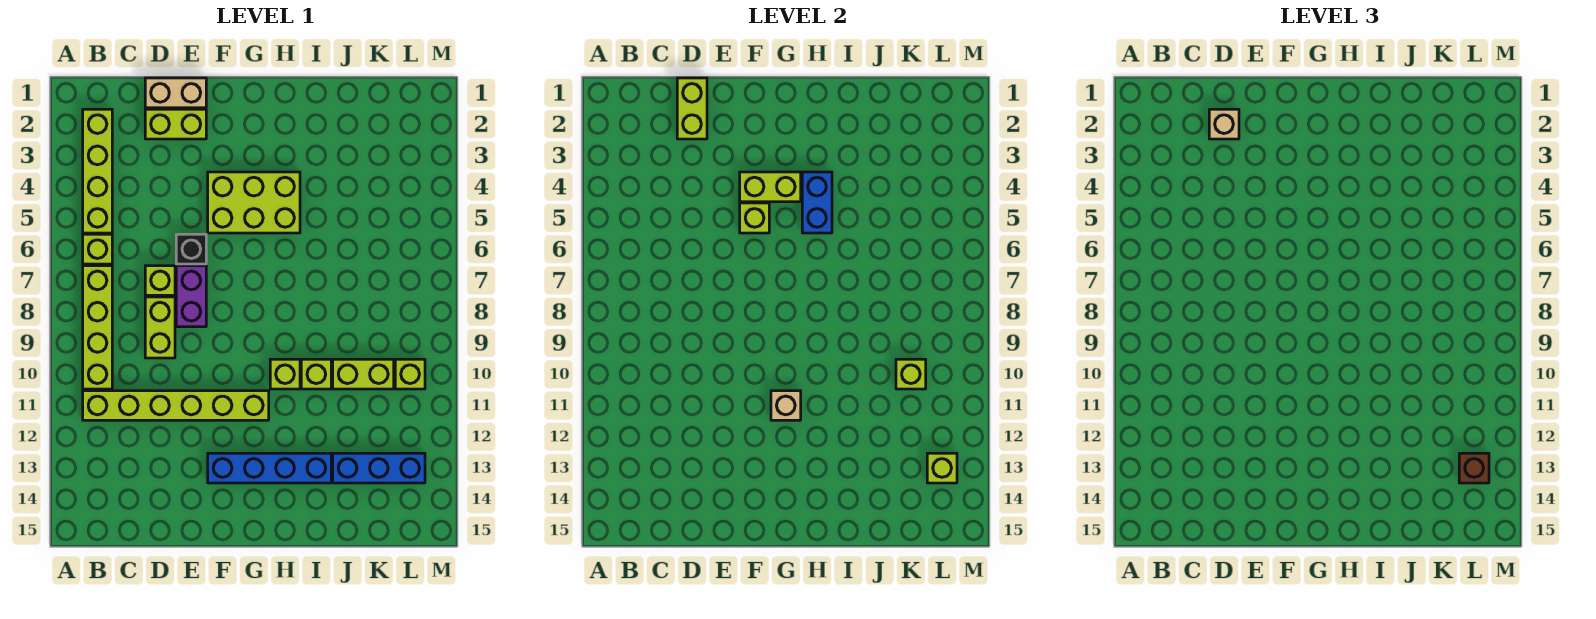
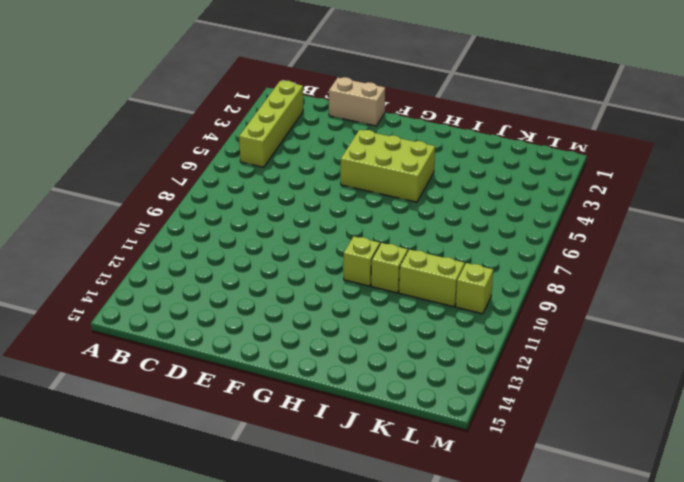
none -> lime brick B6 level 1
none -> lime brick B7:B10 level 1
none -> lime brick B11:G11 level 1

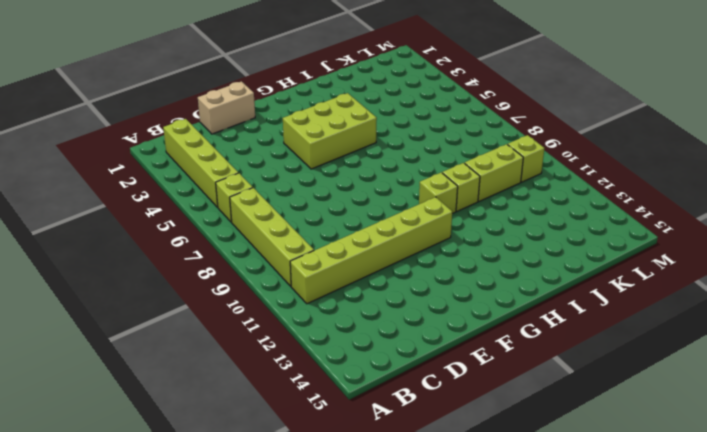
none -> lime brick D2:E2 level 1
none -> lime brick D7 level 1
none -> lime brick D8:D9 level 1

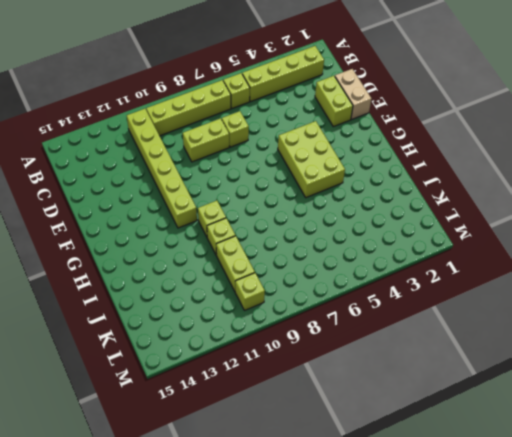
none -> black brick E6 level 1
none -> purple brick E7:E8 level 1
none -> blue brick F13:I13 level 1

